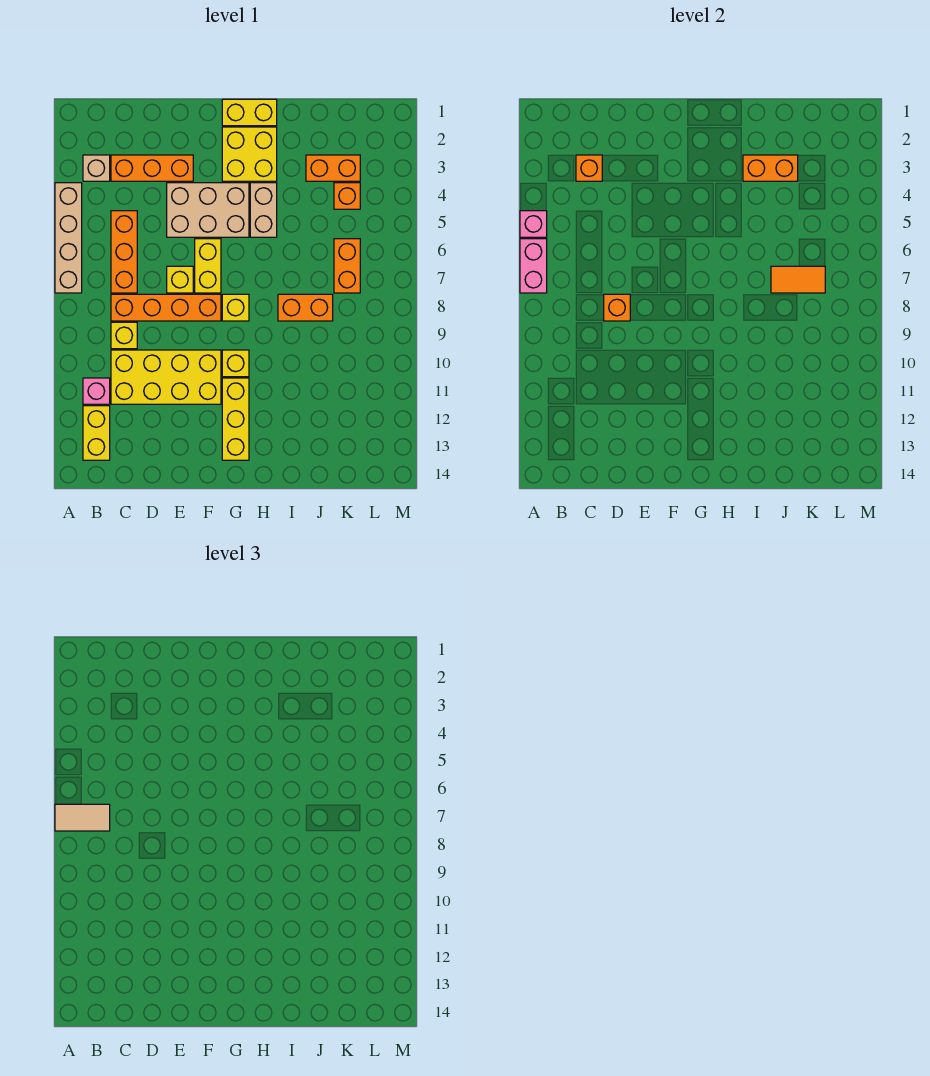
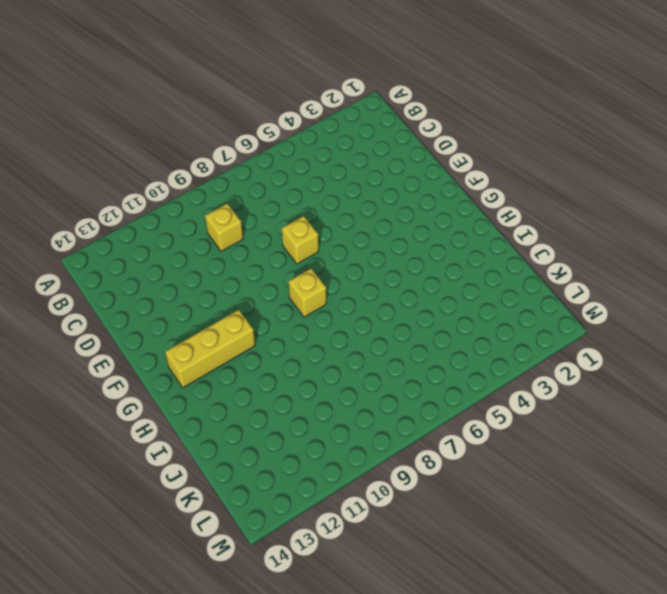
none -> tan brick A4:A7 level 1
none -> tan brick B3 level 1
none -> pink brick B11 level 1

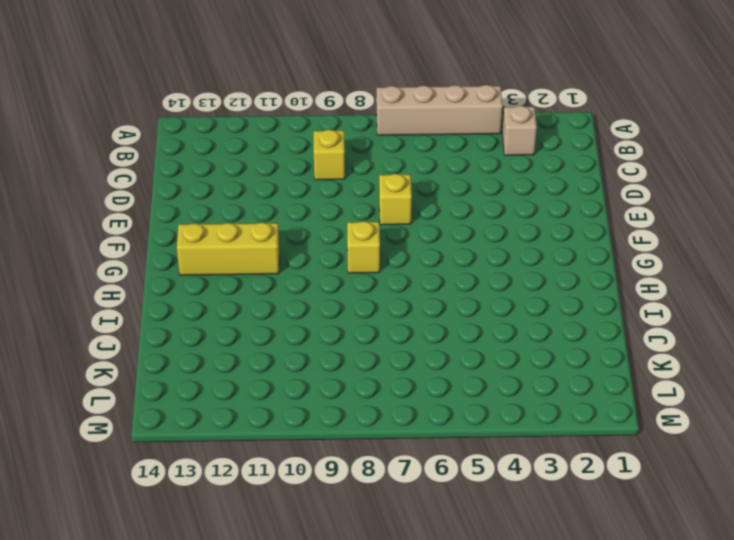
none -> pink brick B11 level 1
none -> yellow brick B12:B13 level 1
none -> orange brick C3:E3 level 1

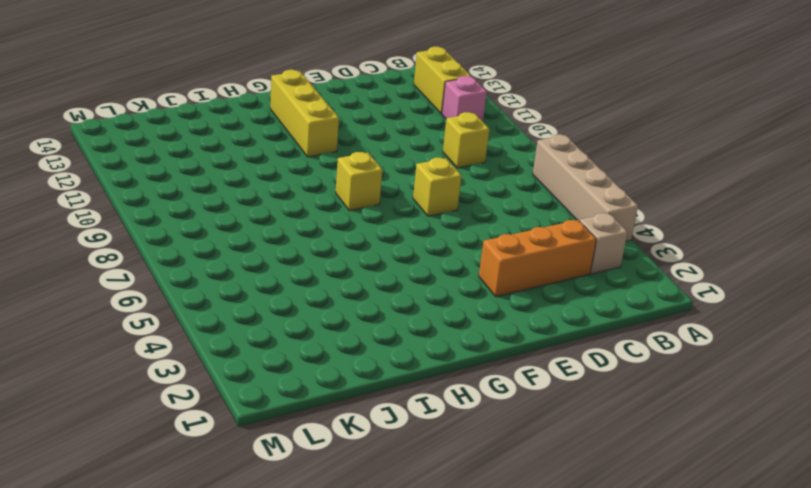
none -> orange brick C5:C7 level 1
none -> orange brick C8:F8 level 1
none -> yellow brick C10:F11 level 1

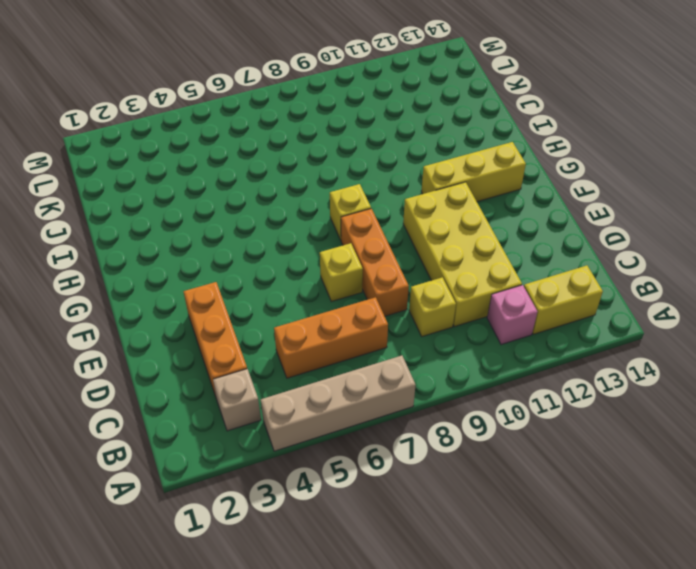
orange brick D8:F8 level 1 -> orange brick C8:F8 level 1
none -> tan brick E4:G5 level 1
none -> yellow brick F6:F7 level 1
none -> yellow brick G1:H1 level 1

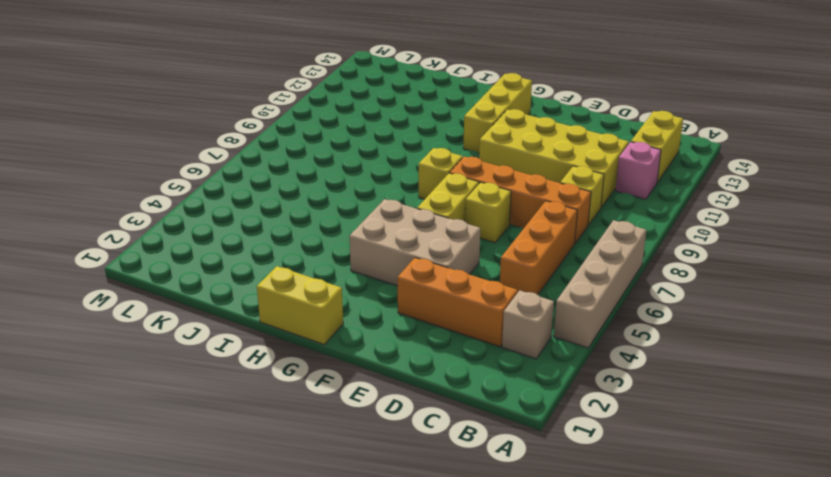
none -> yellow brick G2:H3 level 1
none -> yellow brick G10 level 1
none -> tan brick H4:H5 level 1

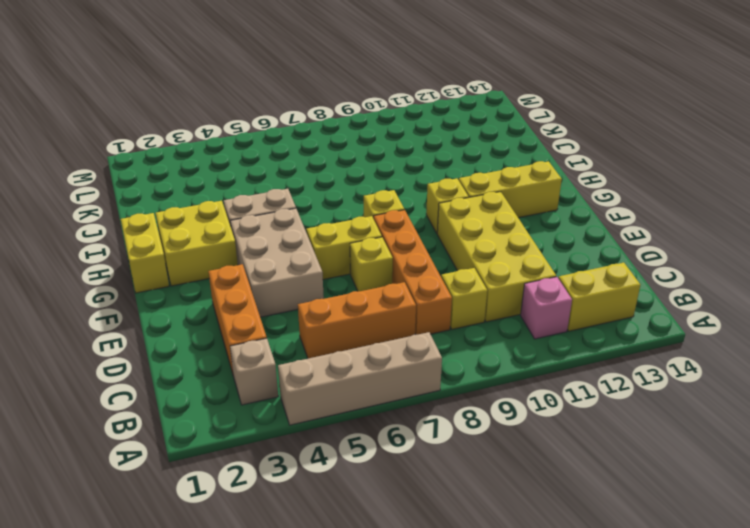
none -> orange brick I8:J8 level 1
none -> orange brick J3:K3 level 1
none -> orange brick K4 level 1

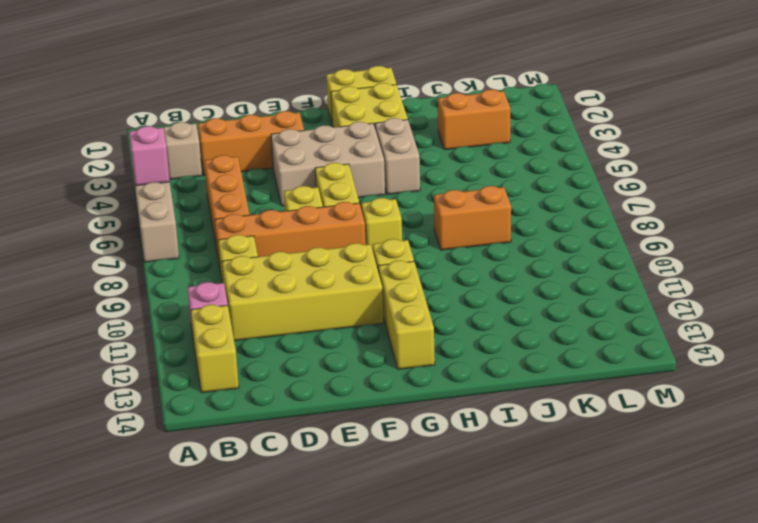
none -> orange brick K4 level 1
none -> orange brick K6:K7 level 1
none -> pink brick A6:A7 level 2

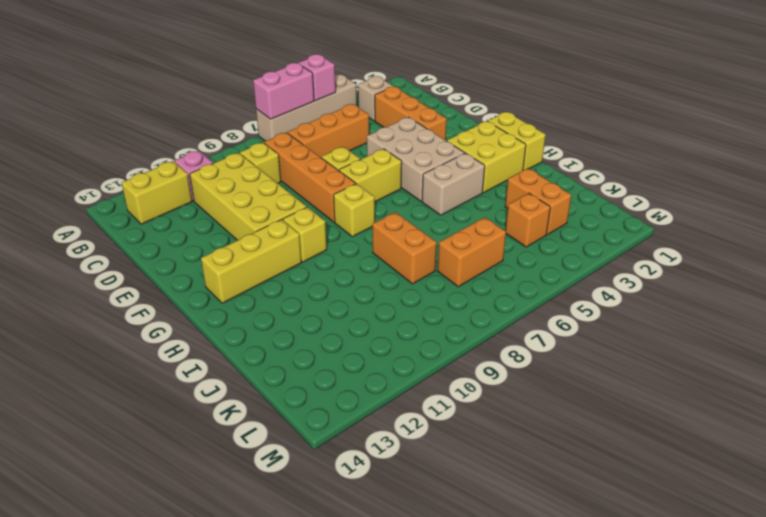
none -> orange brick C3 level 2
none -> orange brick D8 level 2
none -> orange brick I3:J3 level 2

